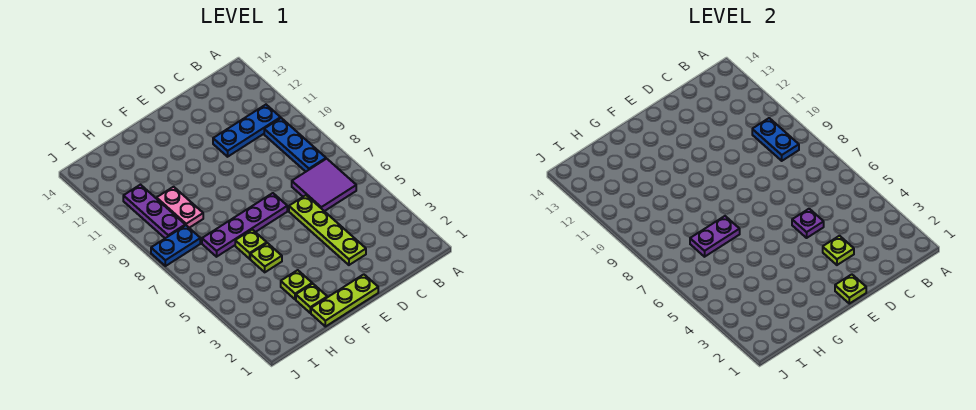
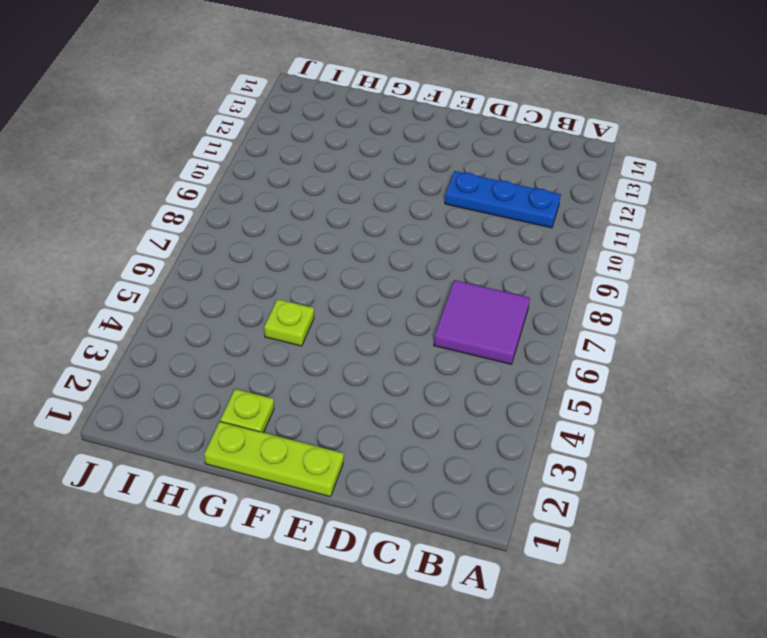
none -> blue plate B8:B10 level 1
none -> lime plate D3:D6 level 1
none -> purple plate E7:H7 level 1

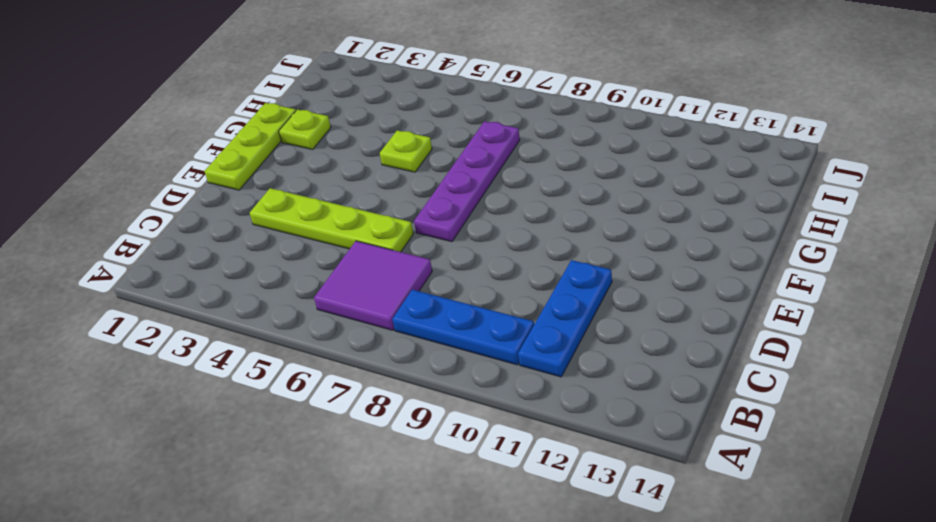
none -> lime plate G3 level 1
none -> lime plate G6 level 1
none -> pink plate H9:H10 level 1

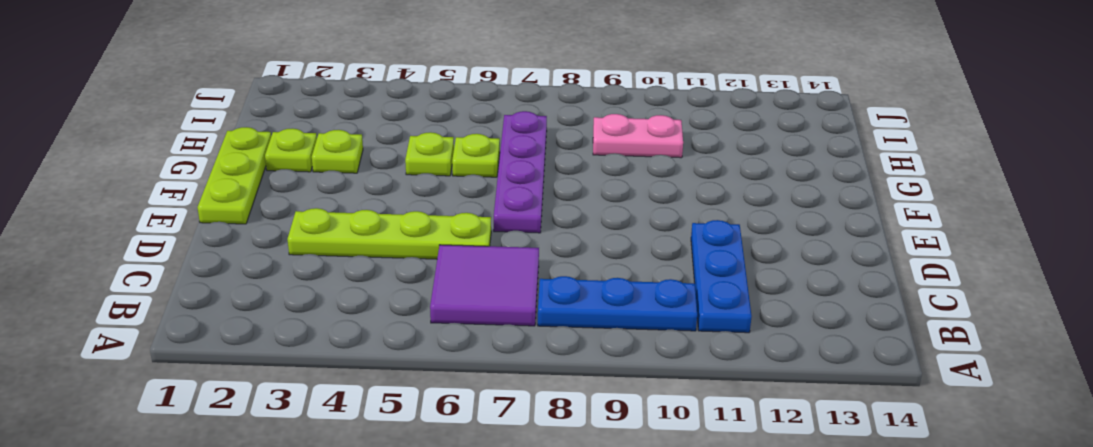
none -> blue plate I8:J8 level 1
none -> purple plate I9:I11 level 1
none -> blue plate B9:B10 level 2

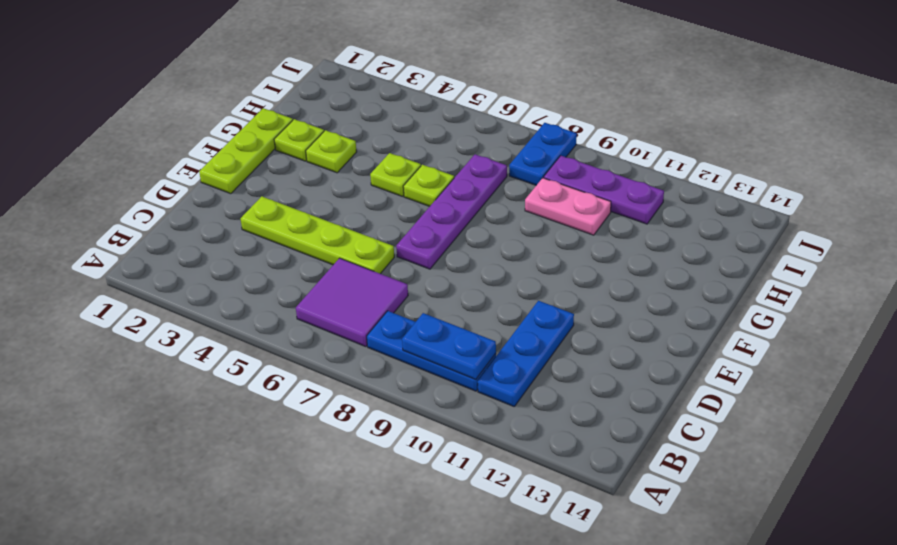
none -> lime plate D3 level 2
none -> purple plate D5 level 2
none -> lime plate E1 level 2

